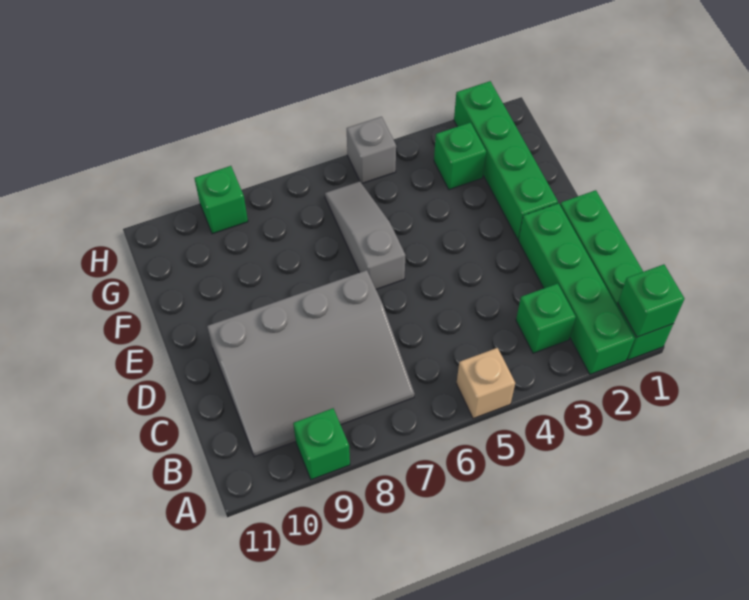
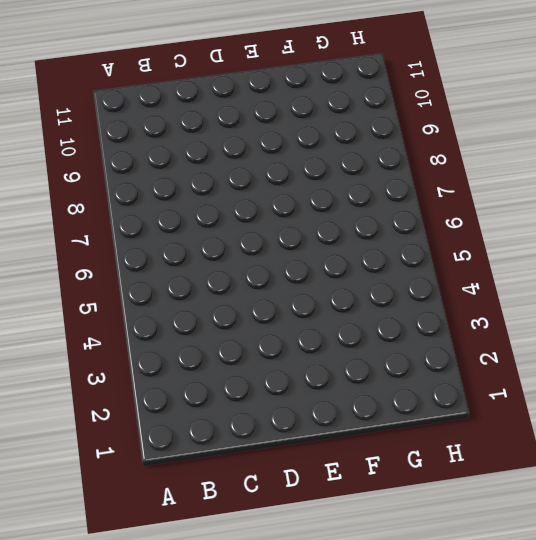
none -> green brick A1:D1 level 1
none -> green brick A2:D2 level 1
none -> tan brick A5 level 1

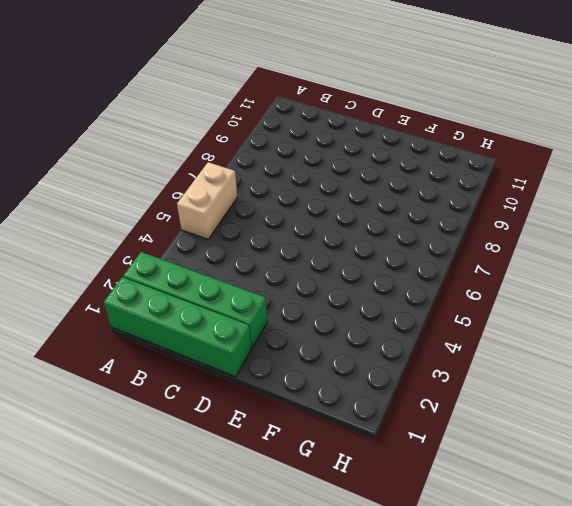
tan brick A5:A6 level 1 -> tan brick A5 level 1
none -> green brick A9 level 1
none -> green brick B3 level 1
none -> grey slope B7:D10 level 1 top D

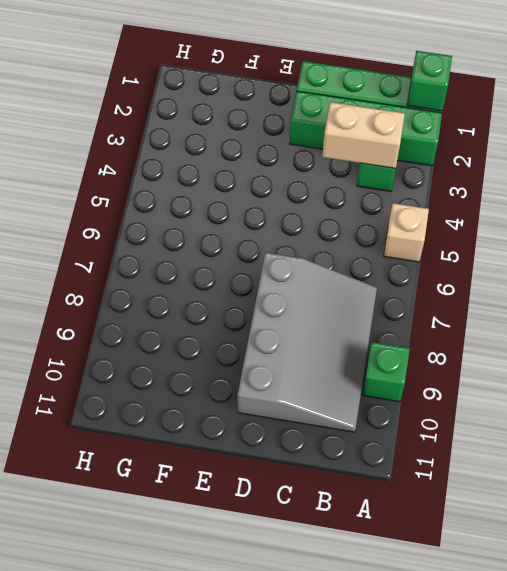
tan brick B3:C3 level 2 -> none
none -> green brick E2:H2 level 1
none -> grey slope E6:G6 level 1 top E
none -> green brick G3 level 1

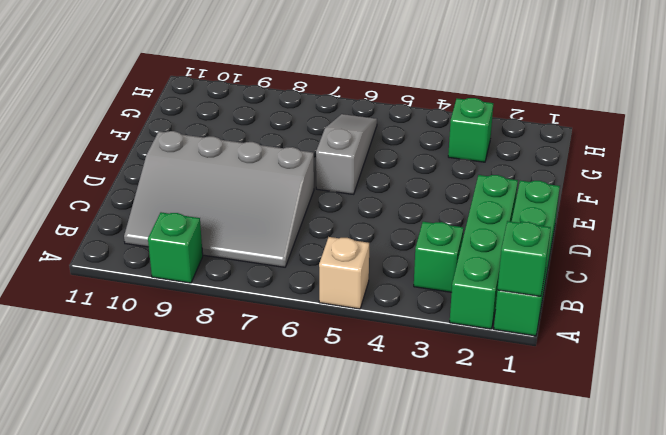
none -> green brick E2:H2 level 1
none -> grey brick H5 level 1
none -> green brick H9 level 1

